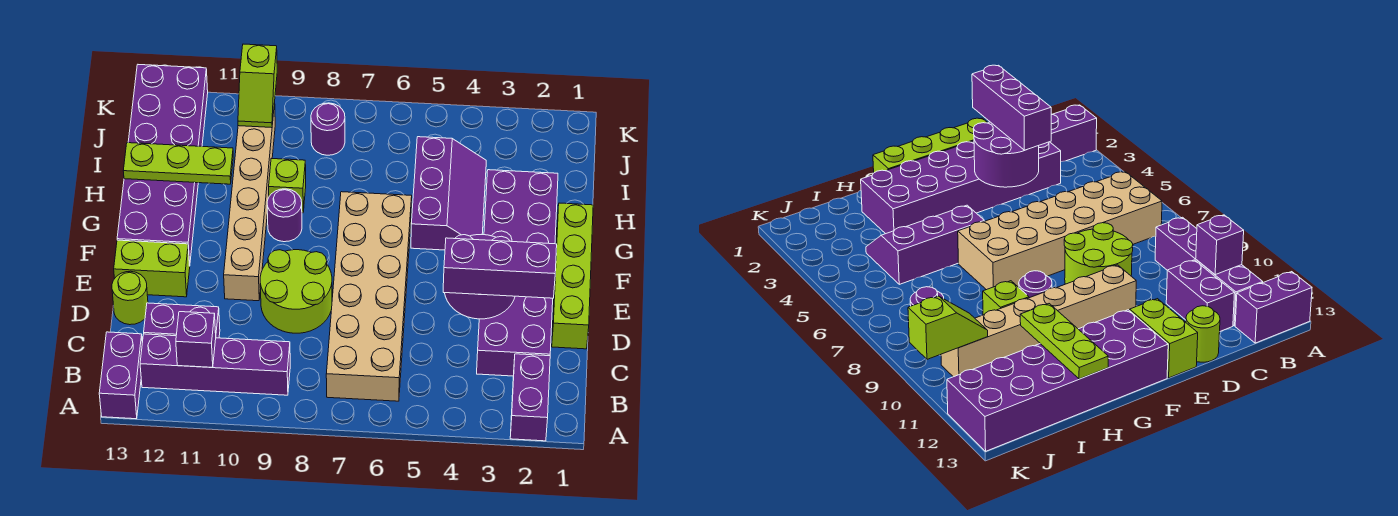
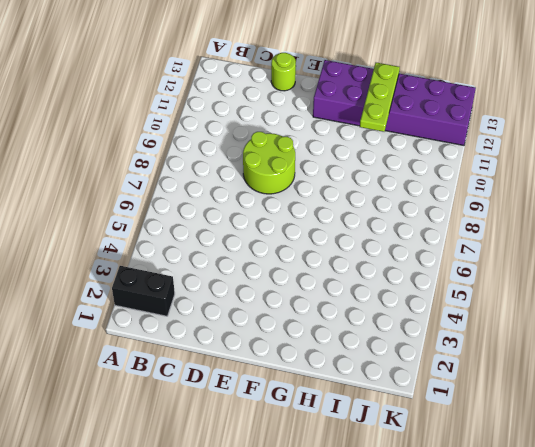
black brick A2:B2 level 1 -> purple brick A2:B2 level 1
none -> purple brick A13:B13 level 1
none -> tan brick B6:G7 level 1
none -> purple brick B9:B12 level 1

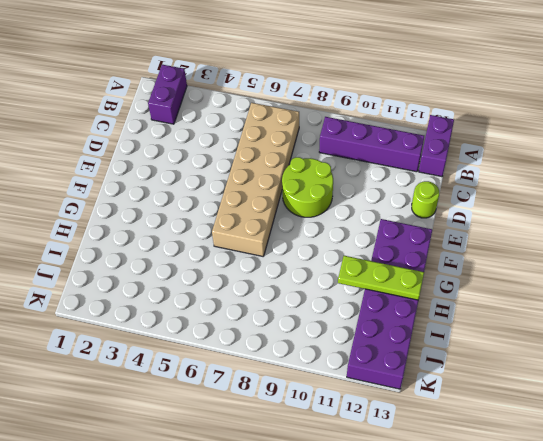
none -> purple brick C2:H3 level 1
none -> purple brick C11:C12 level 1
none -> lime brick D1:G1 level 1

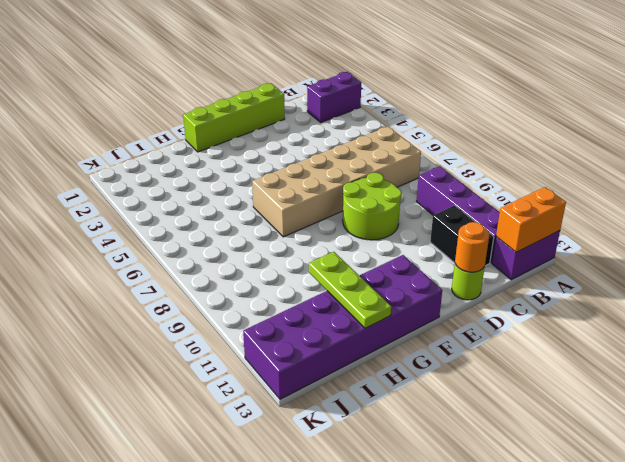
orange brick A13:B13 level 2 -> none
black brick C11:C12 level 1 -> purple brick C11:C12 level 1
orange round brick D13 level 2 -> none
none -> purple brick C2:H3 level 1
none -> tan brick E10:J10 level 1
none -> lime brick E12:E13 level 1

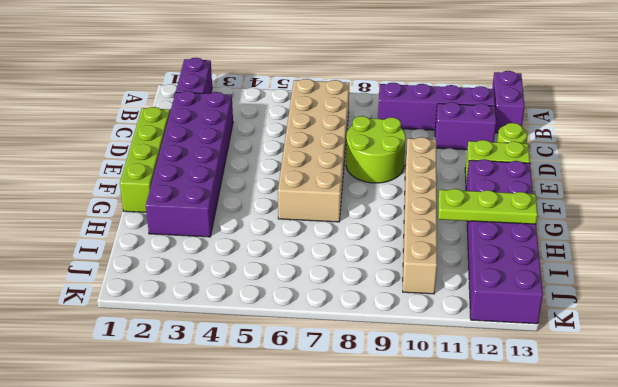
none -> purple slope G4:I5 level 1 top 5
none -> purple round brick G9 level 1
none -> lime brick H9 level 1

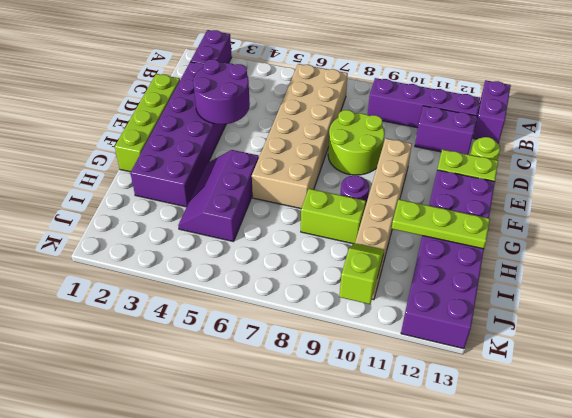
lime brick H8:H9 level 1 -> lime brick H9 level 1
none -> purple round brick J8 level 1
none -> purple brick B11 level 2
none -> purple brick D2:D4 level 3

